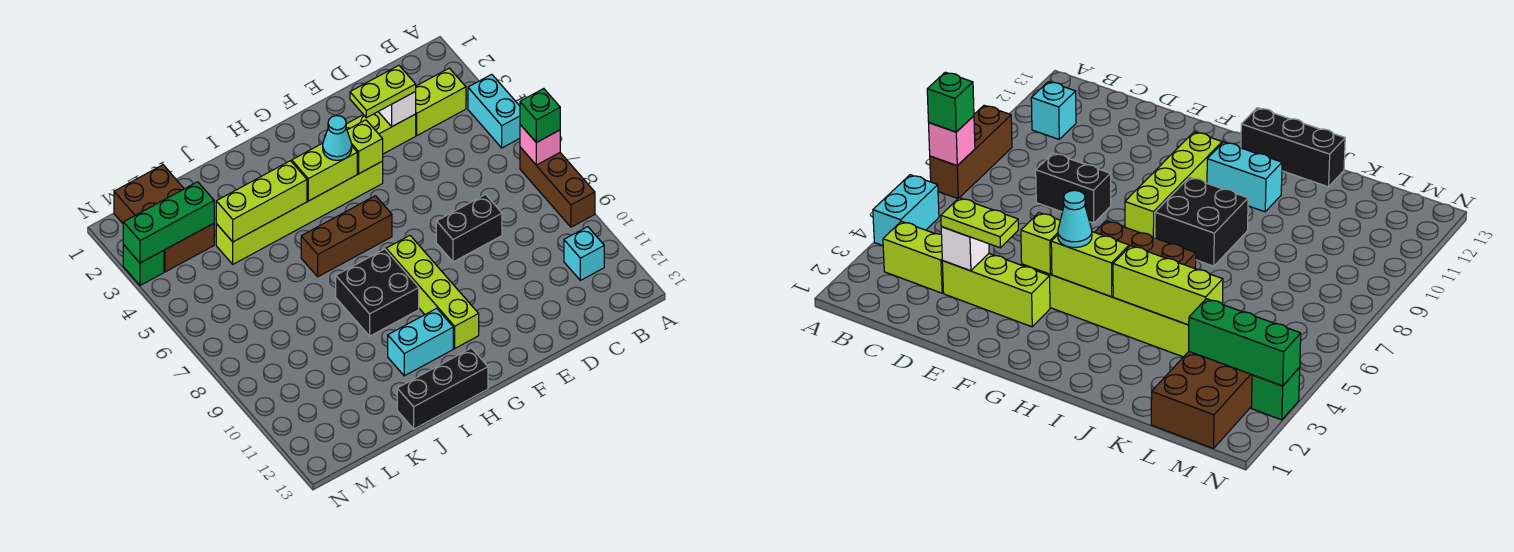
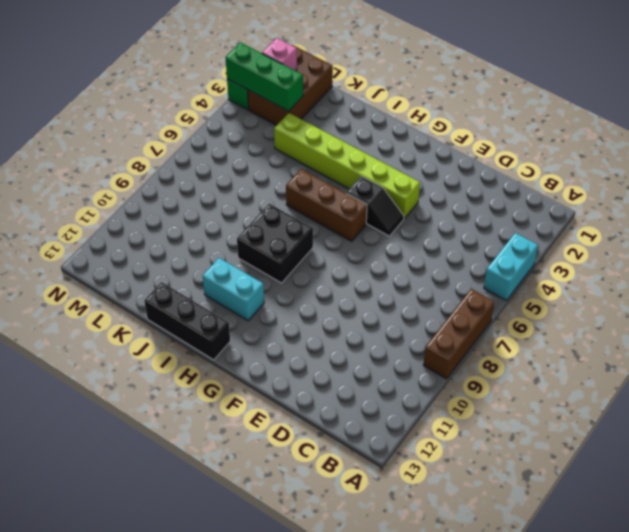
black slope F5:G5 level 1 top G -> none
pink brick M2 level 2 -> pink brick A7 level 2
none -> lime brick B3:C3 level 1
none -> cyan brick B11 level 1
none -> lime brick D3:F3 level 1

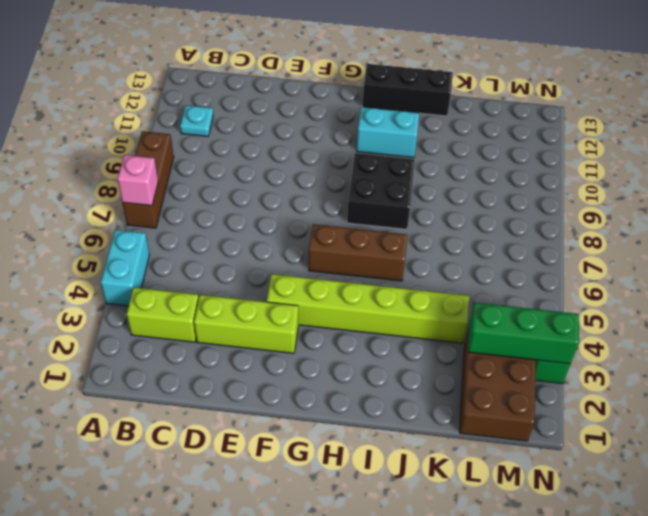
cyan plate B11 level 1 -> cyan brick B11 level 1
none -> black brick D8:E8 level 1
none -> lime brick G8:G11 level 1
none -> white brick D3 level 2

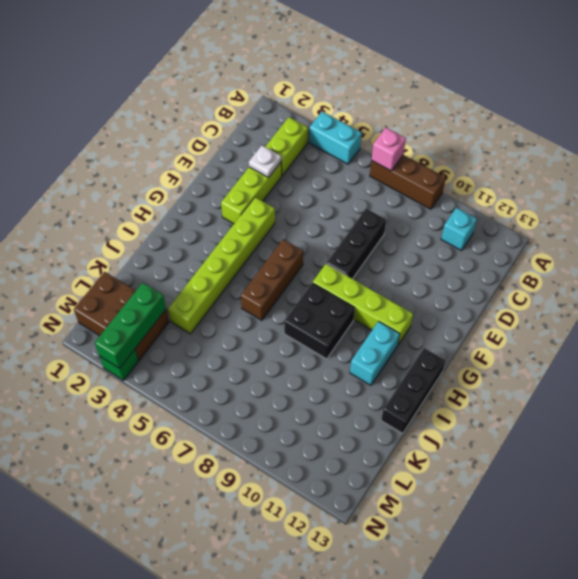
white plate D3 level 2 -> white brick D3 level 2
black brick D8:F8 level 1 -> black brick D8:E8 level 1
none -> lime brick F4 level 2
none -> lime brick G4:H4 level 2
none -> lime brick I4:K4 level 2

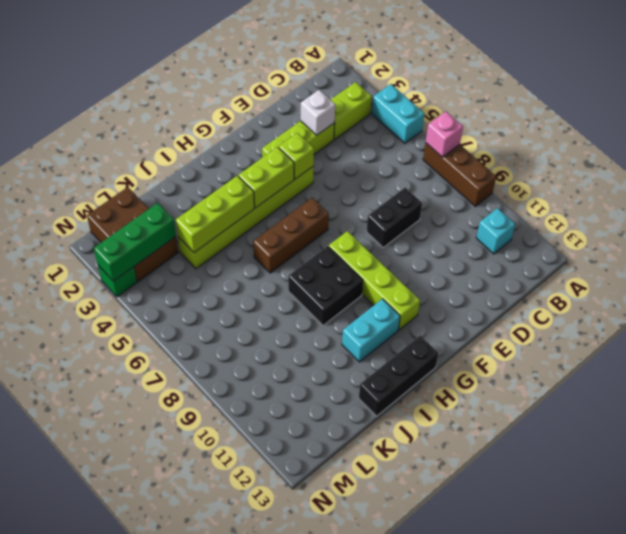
none -> green brick A7 level 3
none -> lime plate D3:E3 level 3
none -> cyan cone G4 level 3

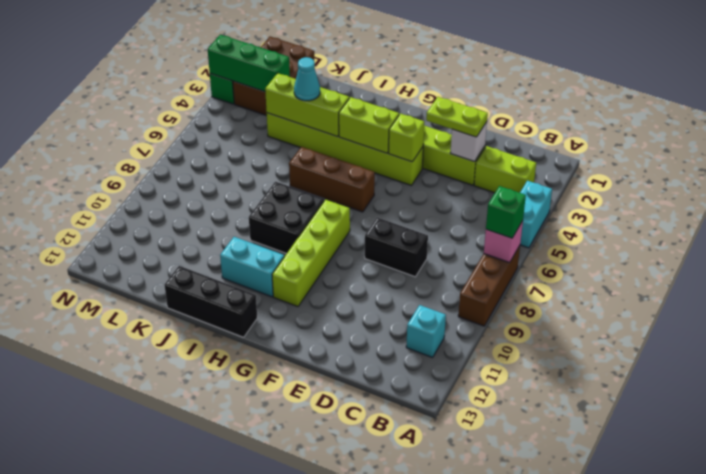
cyan cone J4 level 3 -> cyan cone G4 level 3

